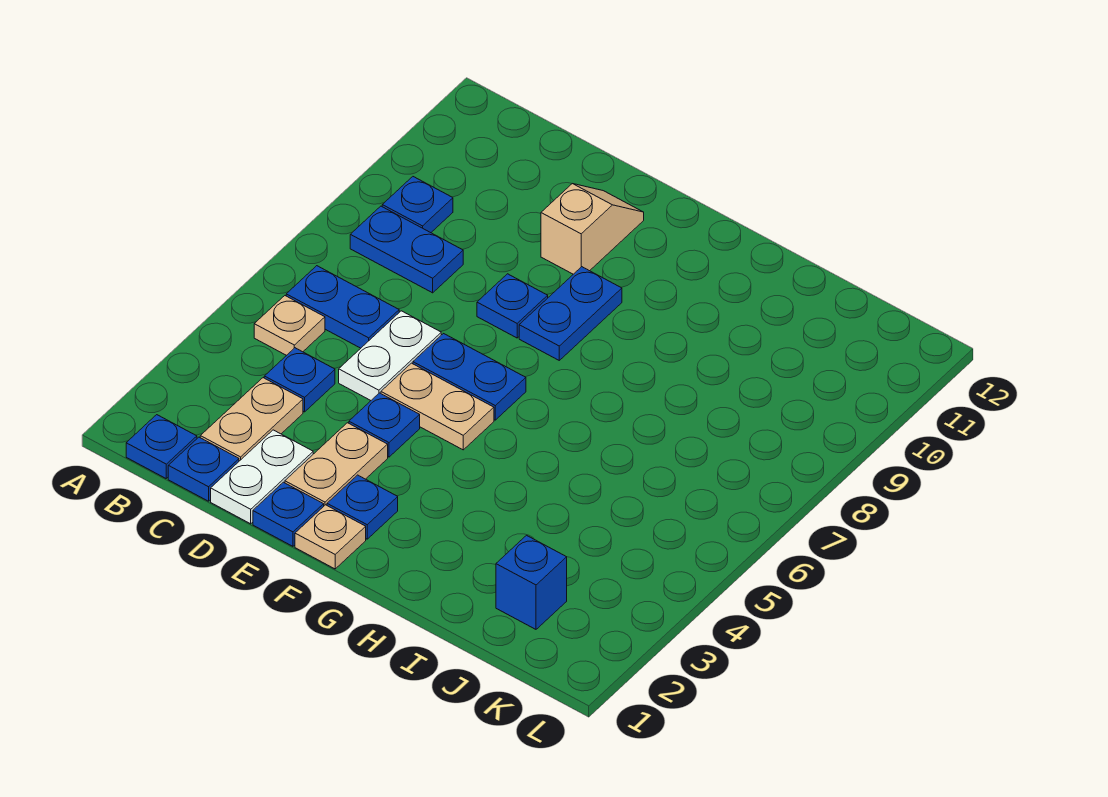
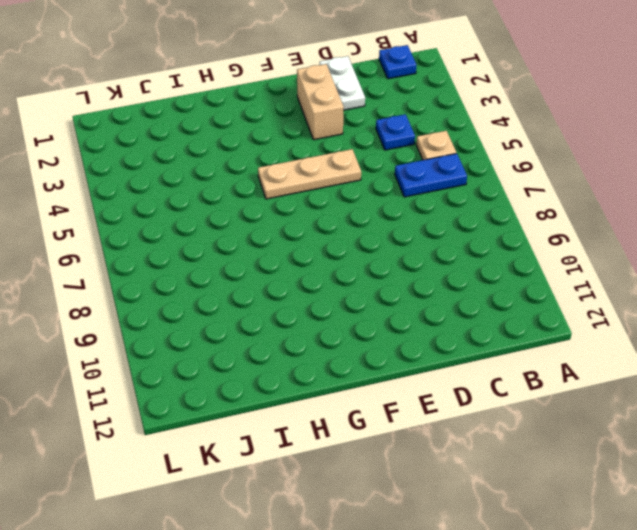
tan brick E2:E3 level 1 -> tan plate E2:E3 level 1
tan plate E5:G5 level 1 -> tan plate E5:F5 level 1
none -> blue plate B8:C8 level 1
none -> blue plate B9 level 1
none -> blue plate C1 level 1

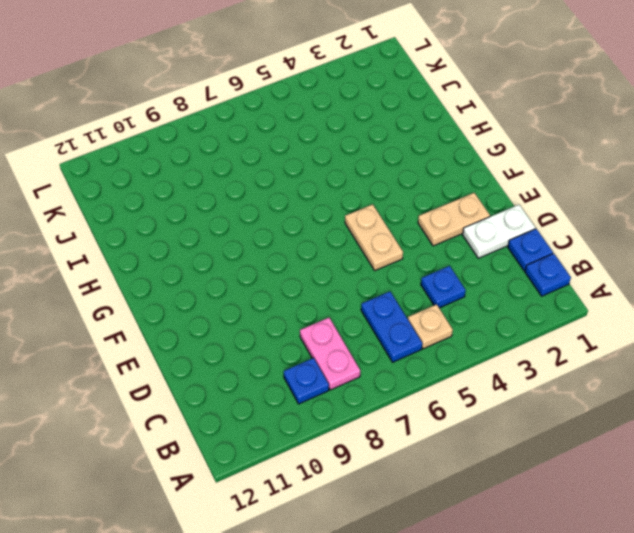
pink plate B8:C8 level 1 -> blue plate B8:C8 level 1
none -> tan plate C2:C3 level 1
none -> white plate D5:D6 level 1
none -> blue plate E1 level 1

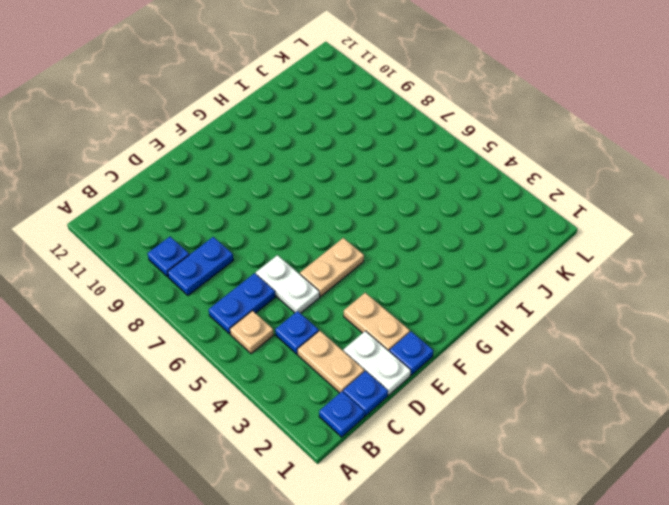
none -> blue plate E4 level 1
none -> blue plate E6:F6 level 1
none -> blue plate E8 level 1

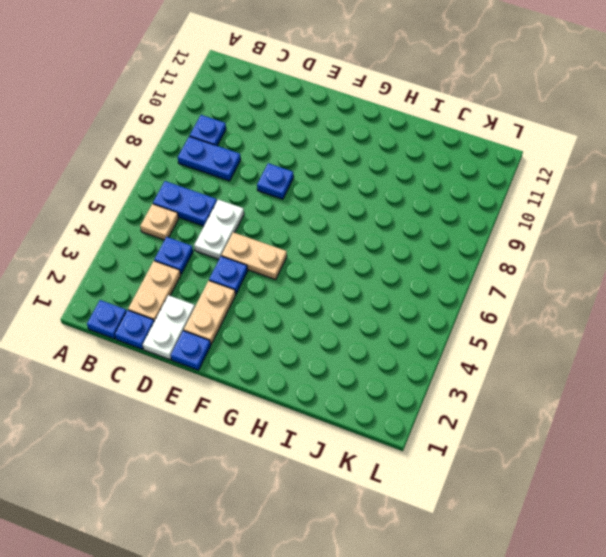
none -> blue plate E6:F6 level 1
none -> tan slope E10:E11 level 1 top 10
none -> tan plate F1 level 1

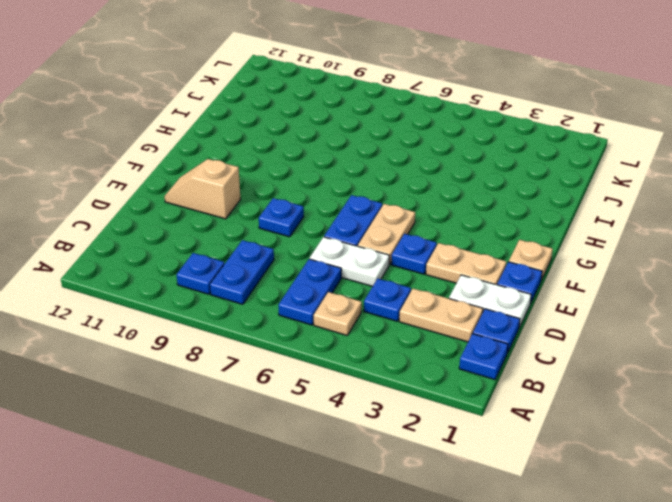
none -> blue plate F2 level 1
none -> blue plate F8:F9 level 1
none -> blue brick J2 level 1

